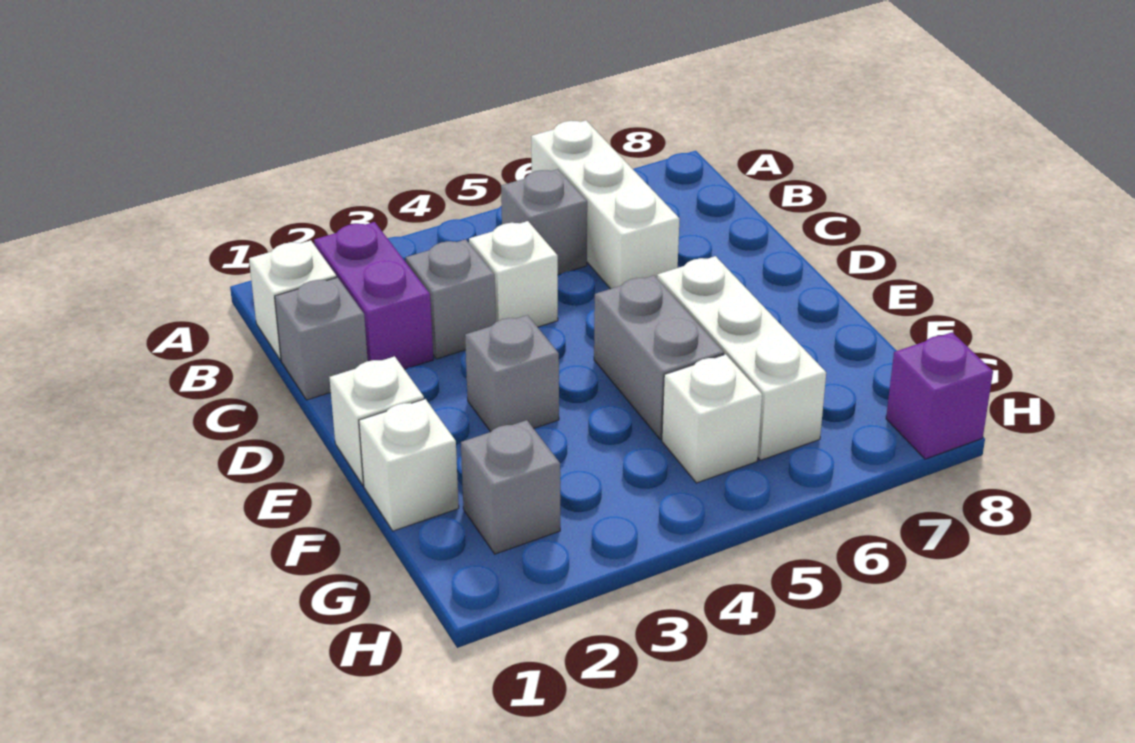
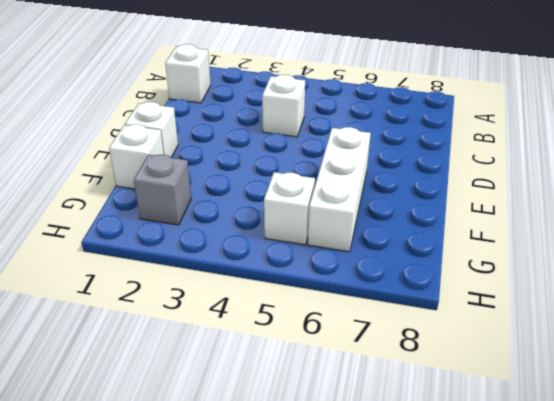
none -> white brick A6:C6 level 1
none -> purple brick B2:C2 level 1
none -> grey brick B5 level 1

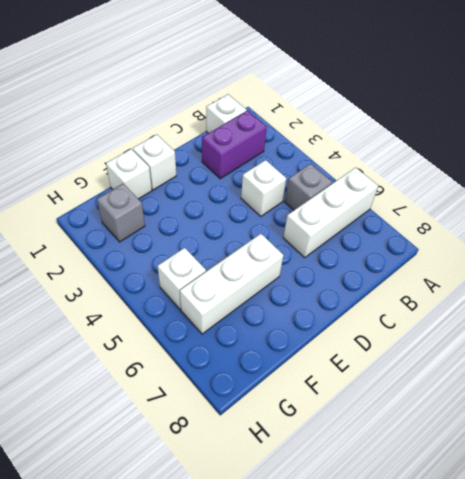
none -> grey brick C1 level 1
none -> grey brick C3 level 1
none -> grey brick E3 level 1

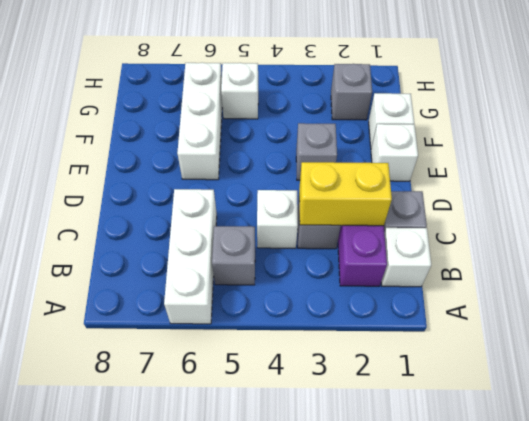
yellow brick C2:C3 level 2 -> none
none -> grey brick E5:F5 level 1
none -> purple brick H8 level 1

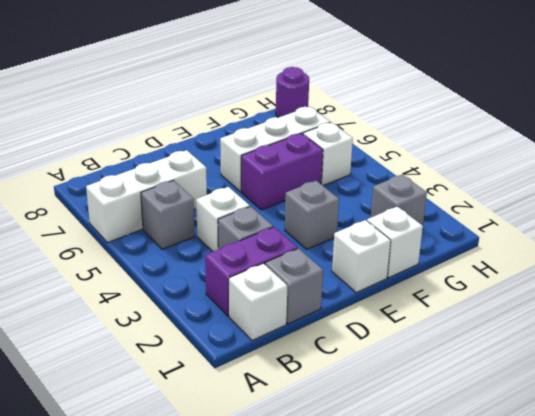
purple brick E5:F5 level 1 -> grey brick E5:F5 level 1
purple round brick H8 level 1 -> purple brick H8 level 1

